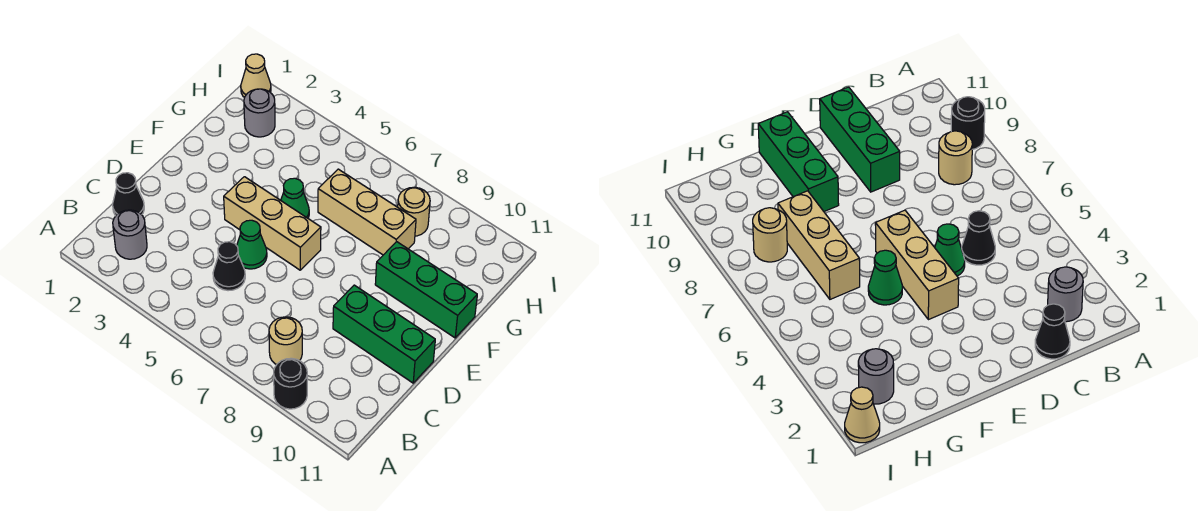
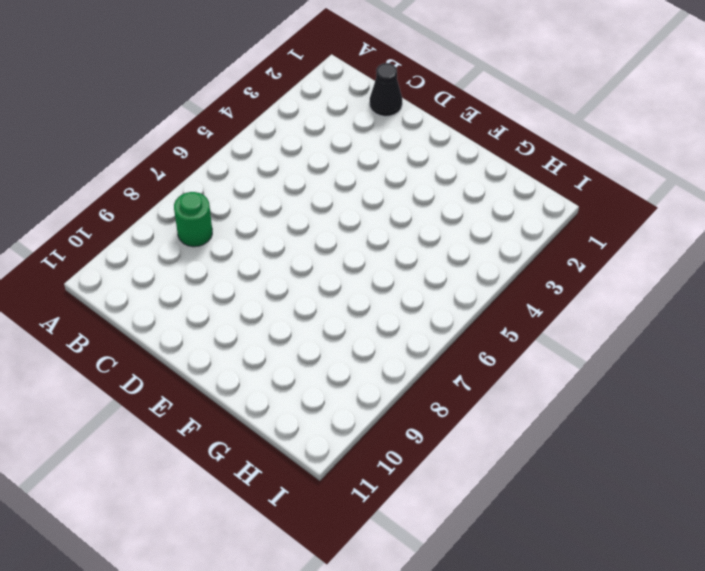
green round brick B8 level 1 -> tan round brick B8 level 1
none -> black round brick A9 level 1
none -> grey round brick B2 level 1
none -> black cone C5 level 1

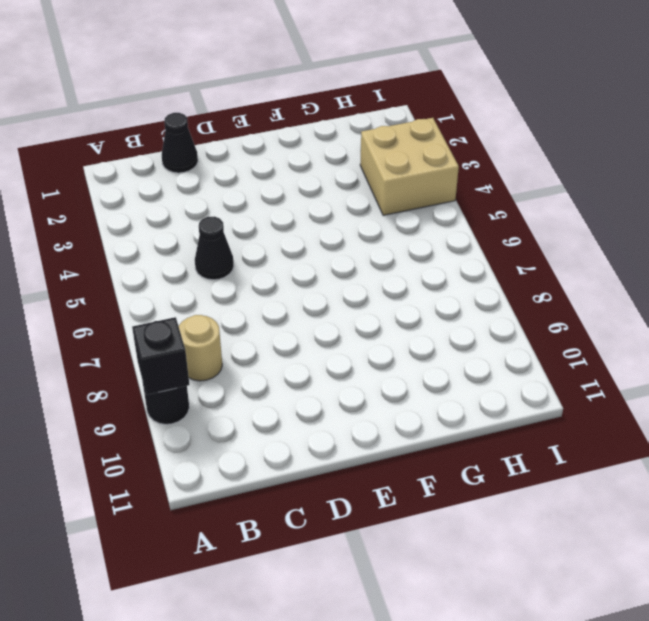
black brick A9 level 2 -> none
tan brick H3:I4 level 1 -> none
none -> grey round brick B2 level 1
none -> green cone D5 level 1
none -> green brick D9:D11 level 1

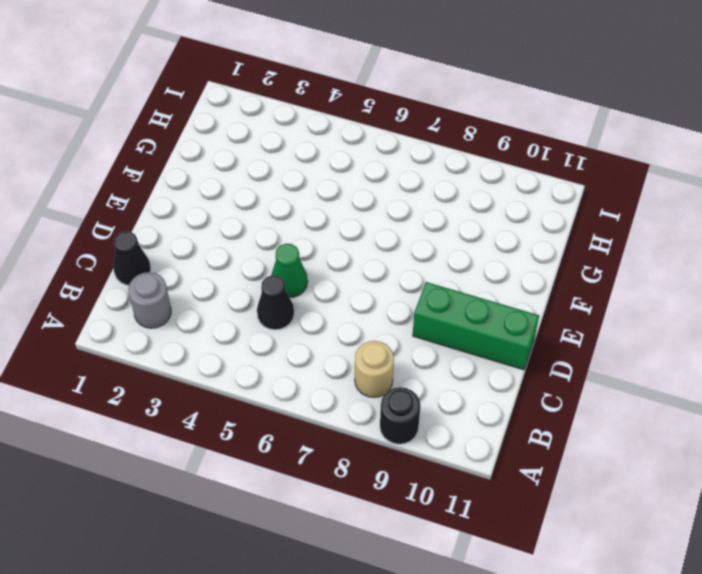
none -> tan brick E4:E6 level 1
none -> green cone F5 level 1
none -> green brick F9:F11 level 1

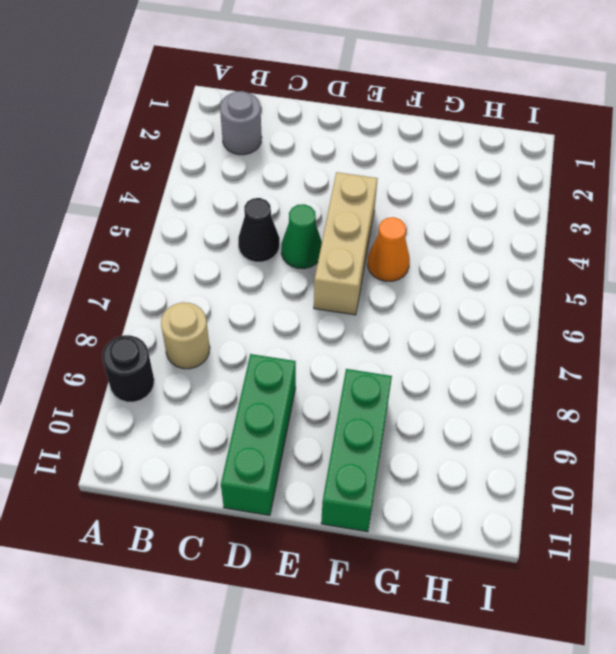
orange cone F5 level 1 -> green cone F5 level 1
none -> black cone C1 level 1
none -> tan brick G6:G8 level 1
none -> grey round brick H2 level 1

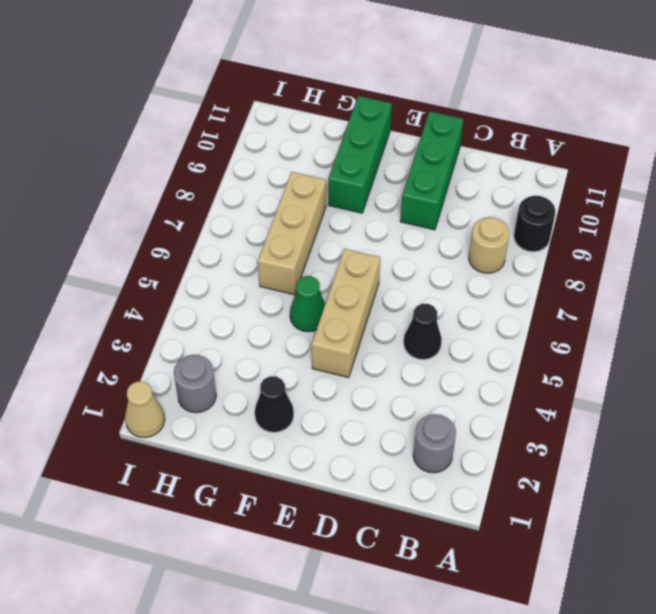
black cone F2 level 1 -> black cone C1 level 1
none -> green cone D5 level 1
none -> tan round brick H8 level 1

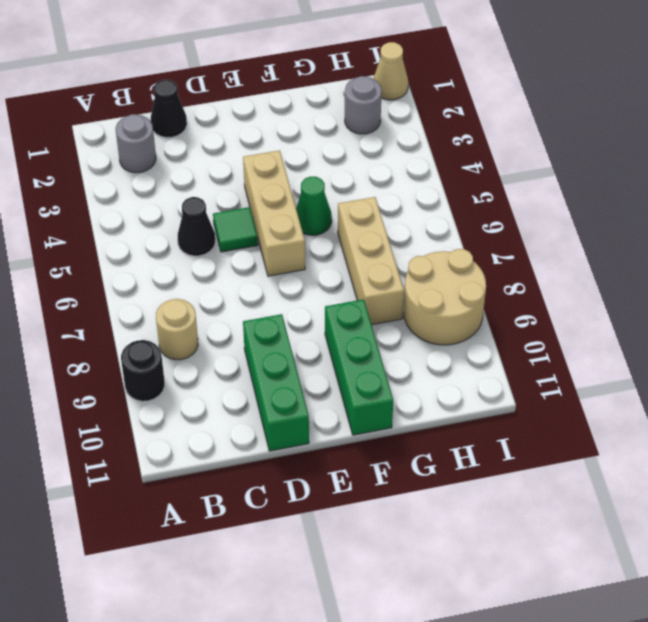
green tile D5 level 1 -> green cone D5 level 1
tan round brick H8:I9 level 1 -> tan round brick H8 level 1

